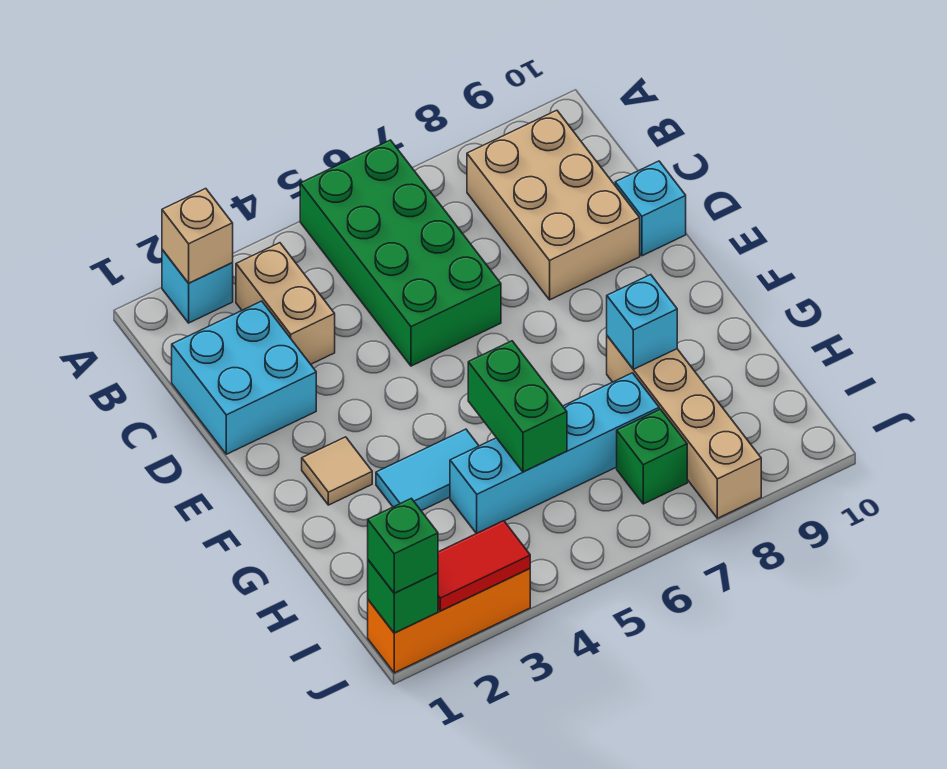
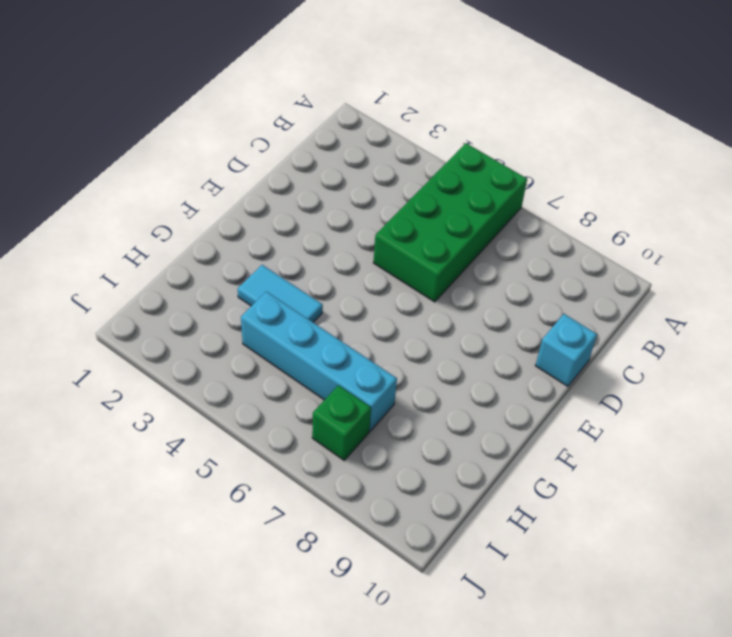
none -> cyan brick A2 level 1
none -> tan brick B3:C3 level 1
none -> tan brick B8:D9 level 1

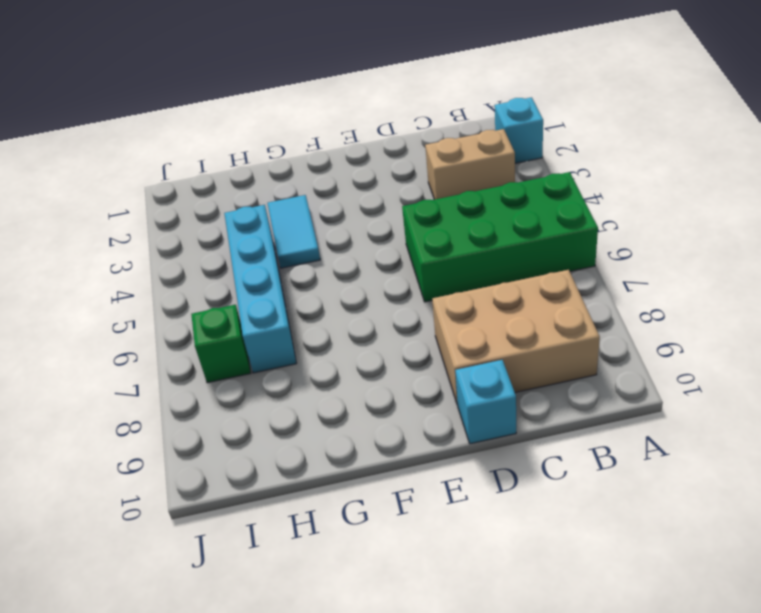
none -> cyan brick C1:D2 level 1
none -> tan tile F2 level 1
none -> tan brick G8:J8 level 1

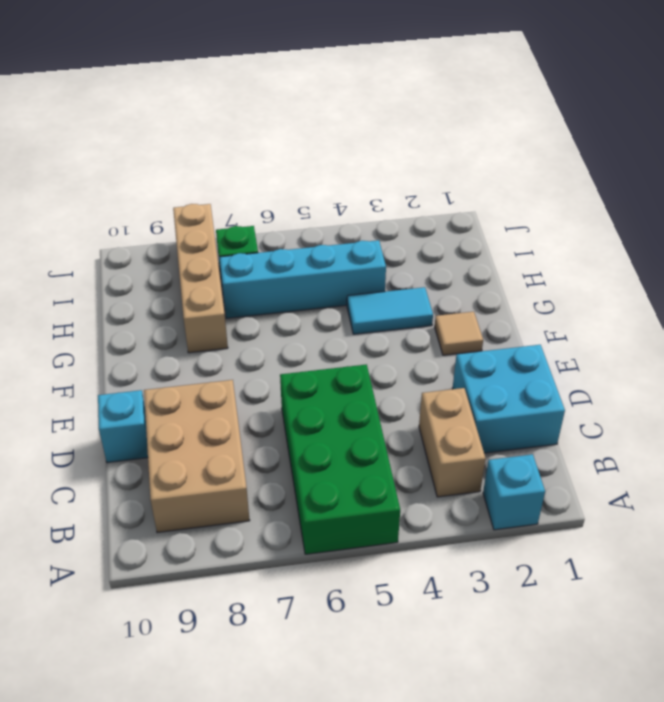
none -> orange brick J1:J3 level 1
none -> tan brick A2 level 2
none -> green brick G5:H5 level 2

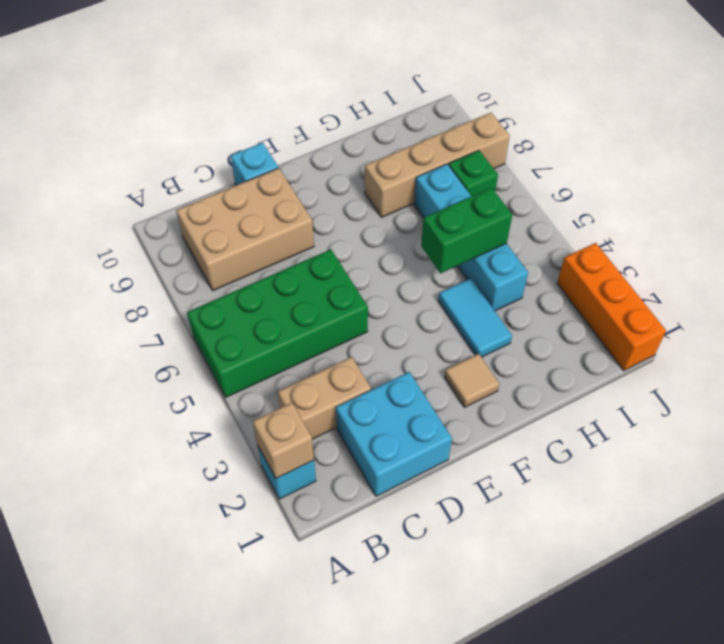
none -> cyan brick G8 level 2
none -> green brick J1 level 2
none -> red tile J2:J3 level 2

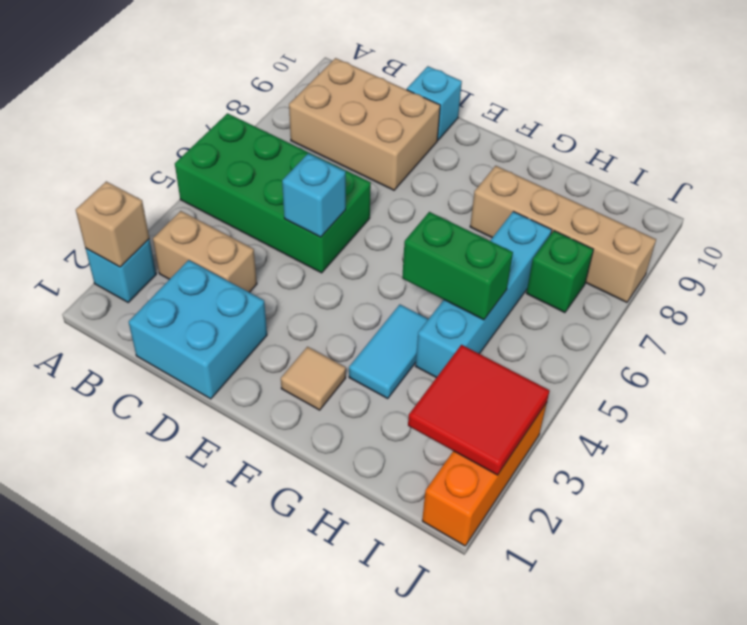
cyan brick D5 level 2 -> cyan brick G8 level 2
red tile I2:J3 level 2 -> red tile J2:J3 level 2
none -> green brick J1 level 2
none -> green brick J1 level 3

